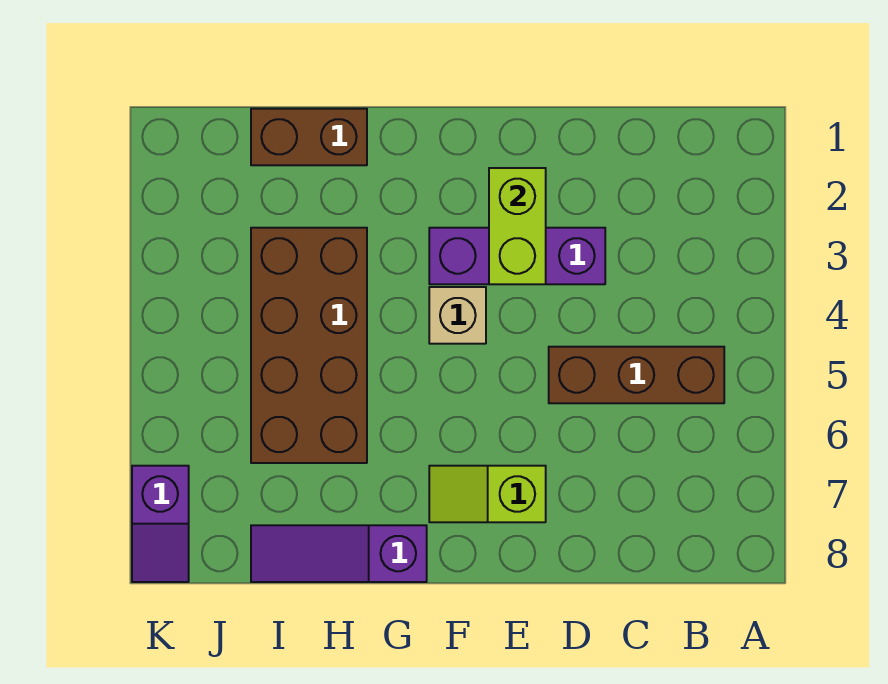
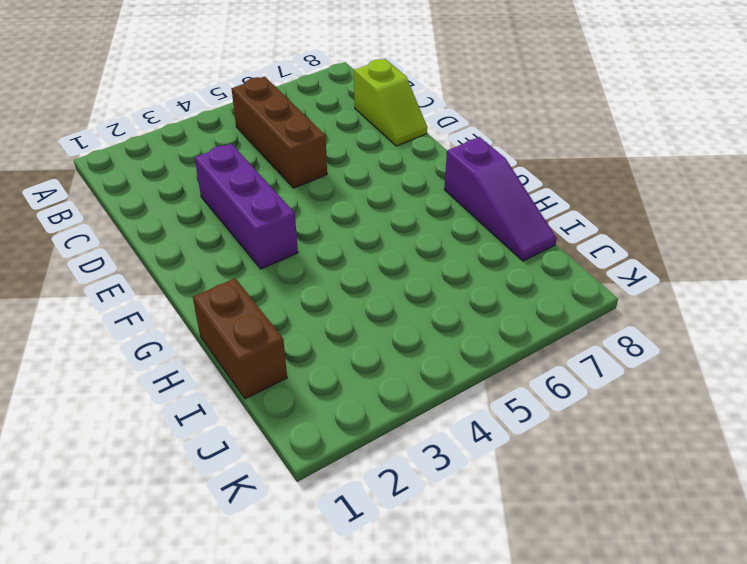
lime slope C8:D8 level 1 top C -> lime slope E7:F7 level 1 top E
none -> tan brick F4 level 1
none -> brown brick H3:I6 level 1

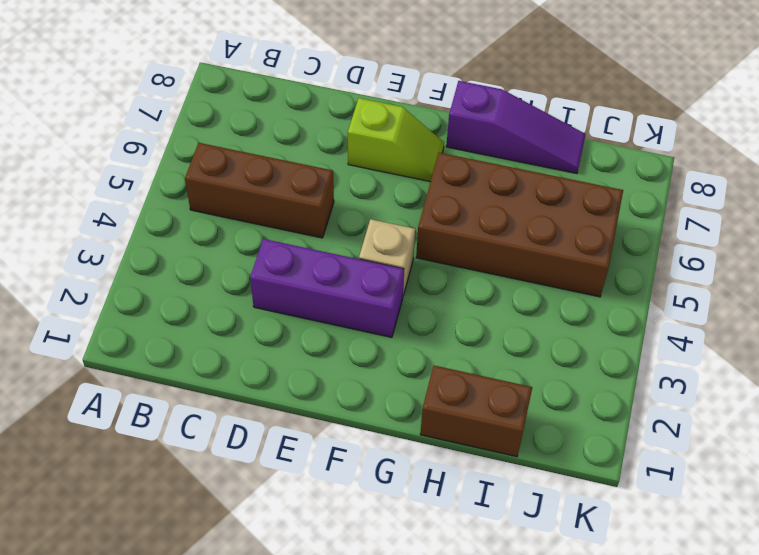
brown brick G5:J6 level 1 -> brown brick H3:I6 level 1
none -> purple slope K7:K8 level 1 top 7
none -> lime brick E2:E3 level 2

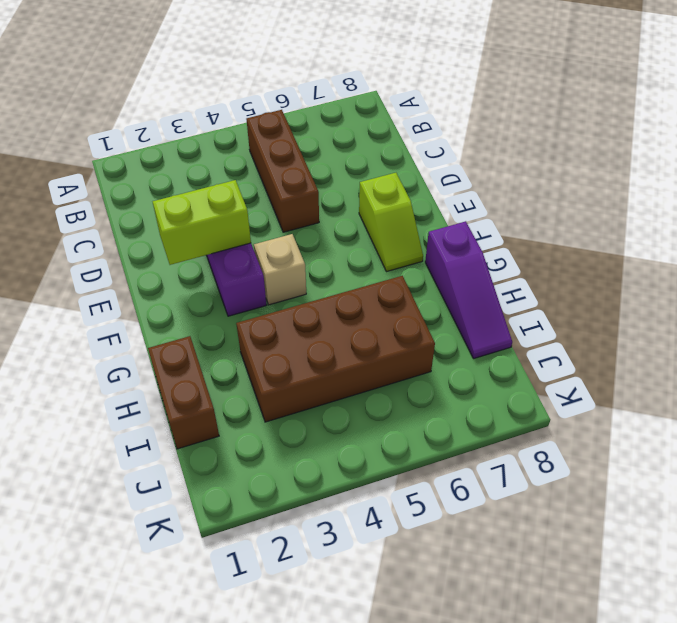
none -> purple slope K7:K8 level 1 top 7

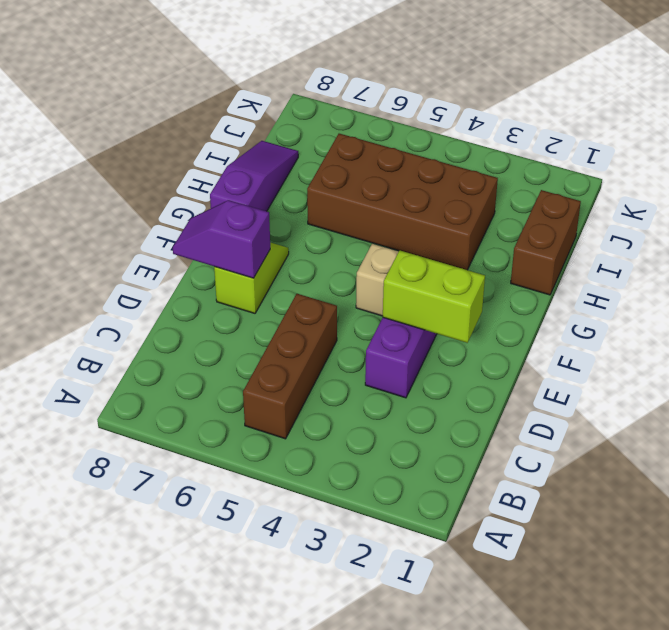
purple slope E7:E8 level 2 top 7 -> purple slope K7:K8 level 1 top 7

